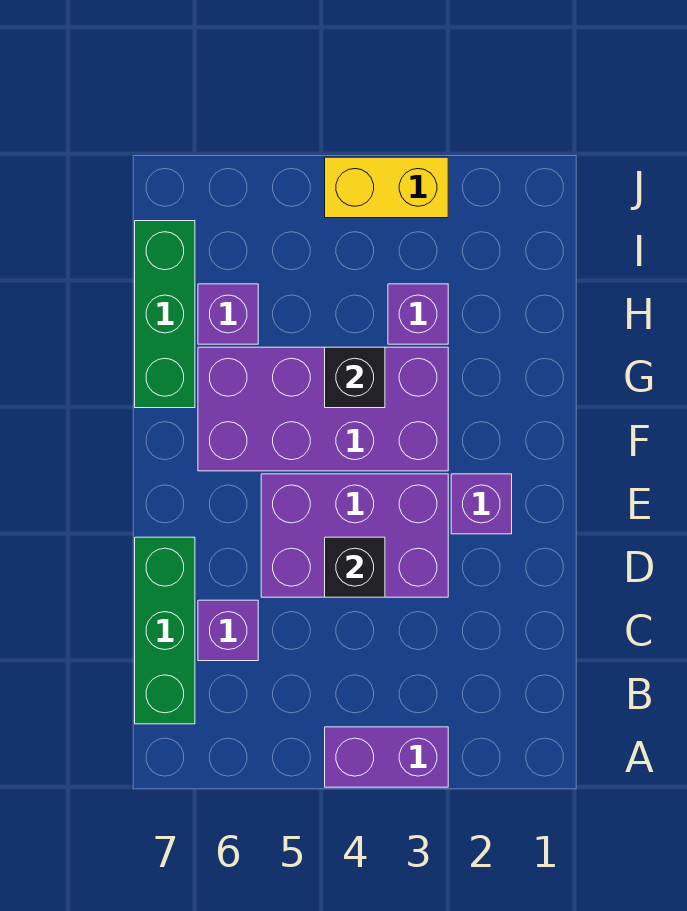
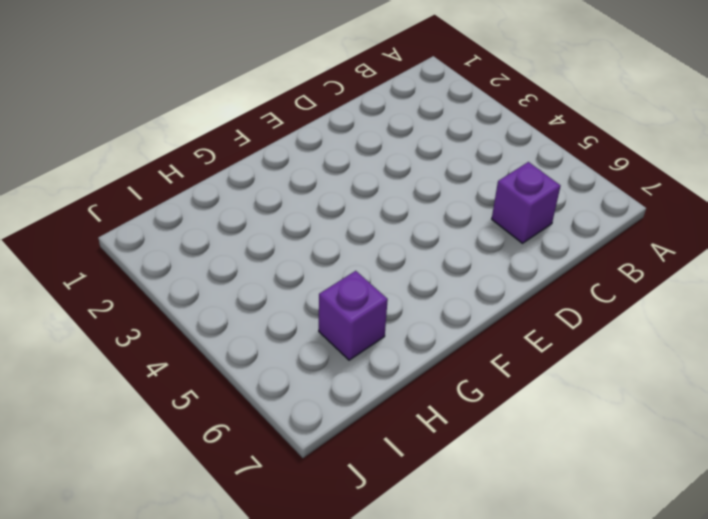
none -> purple brick A3:A4 level 1
none -> green brick B7:D7 level 1
none -> purple brick D3:E5 level 1

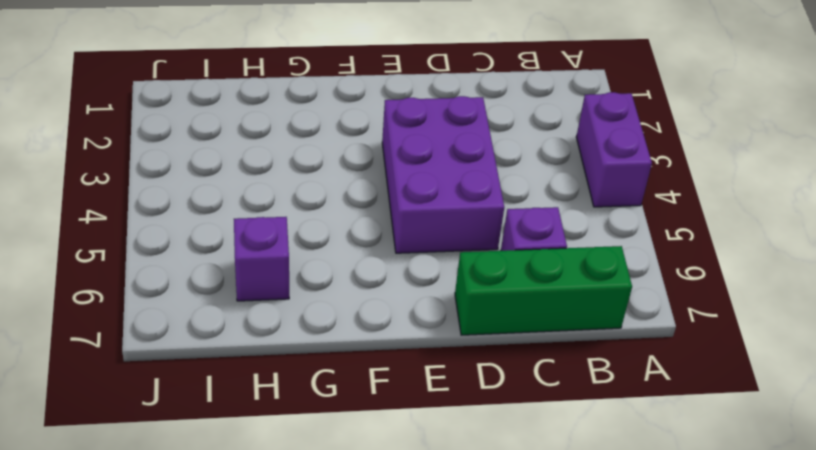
none -> purple brick E2 level 1
none -> purple brick F3:G6 level 1
none -> green brick G7:I7 level 1

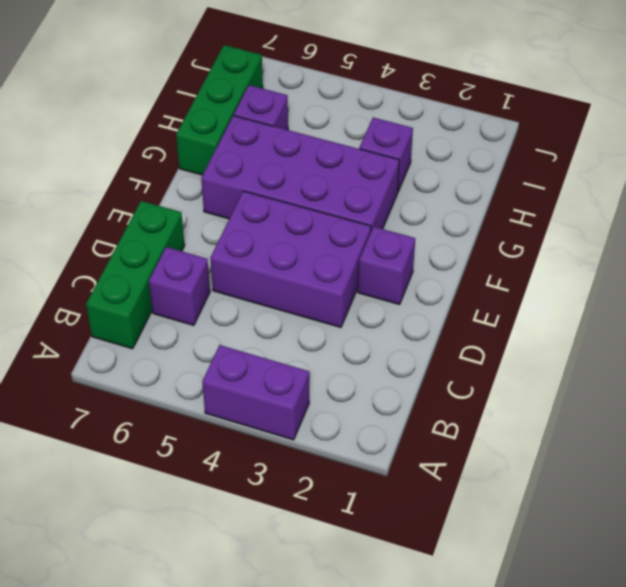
none -> yellow brick J3:J4 level 1
none -> black brick D4 level 2
none -> black brick G4 level 2

